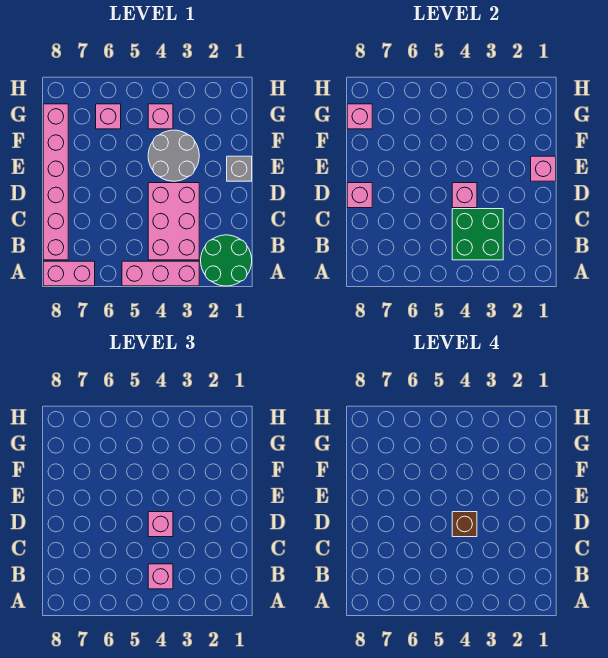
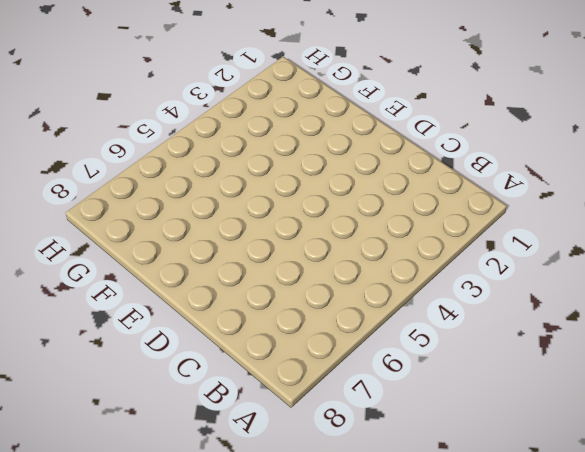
none -> green round brick A1:B2 level 1
none -> pink brick A3:A5 level 1
none -> pink brick A7:A8 level 1

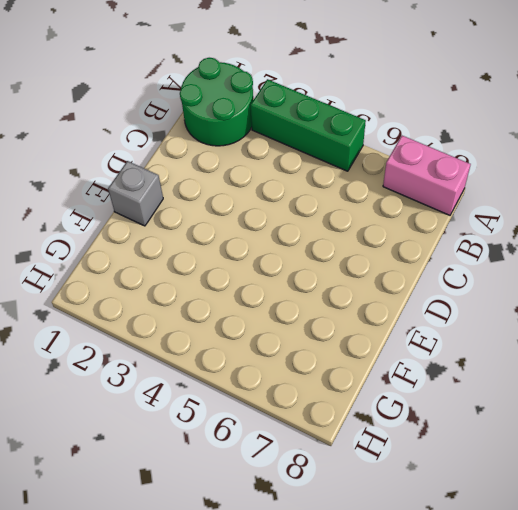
green brick A3:A5 level 1 -> pink brick A3:A5 level 1
none -> pink brick B3:D4 level 1
none -> pink brick B8:G8 level 1
none -> grey round brick E3:F4 level 1

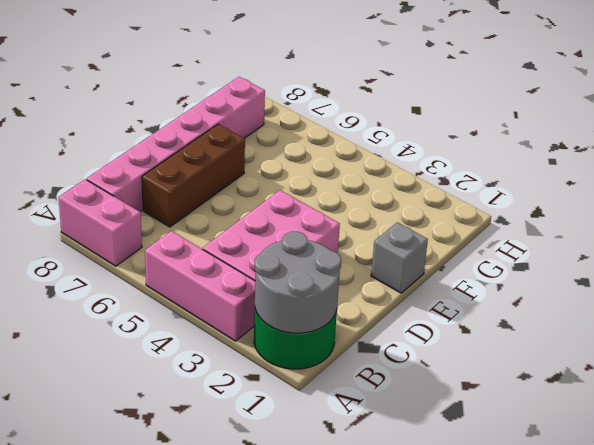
grey round brick A1:B2 level 2 -> grey round brick E3:F4 level 1
brown brick C7:E7 level 1 -> none
none -> pink brick G4 level 1
none -> pink brick G6 level 1
none -> green brick B3:C4 level 2

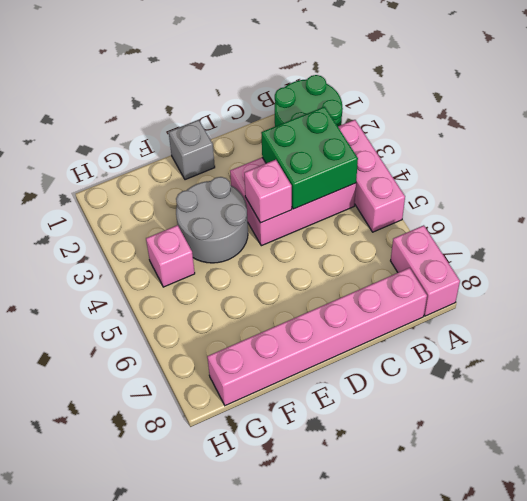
none -> pink brick G6 level 1
none -> pink brick D8 level 2
none -> pink brick E1 level 2

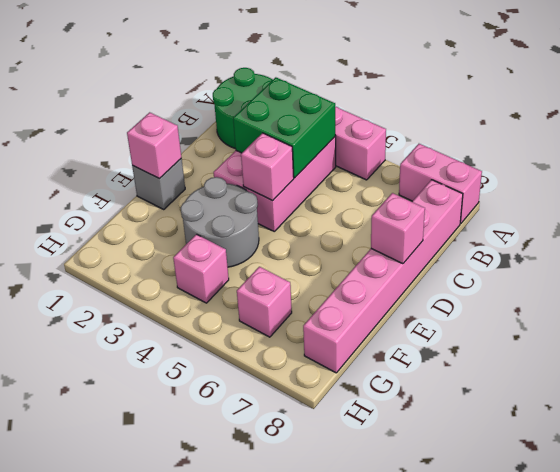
none -> pink brick G8 level 2
none -> pink brick B4 level 3
none -> pink brick D4 level 3

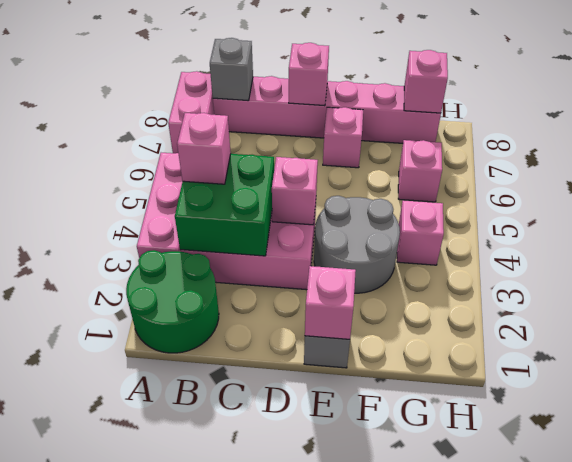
grey brick B8 level 2 -> none
pink brick E7 level 1 -> pink brick D4 level 3
none -> brown brick D4 level 4

